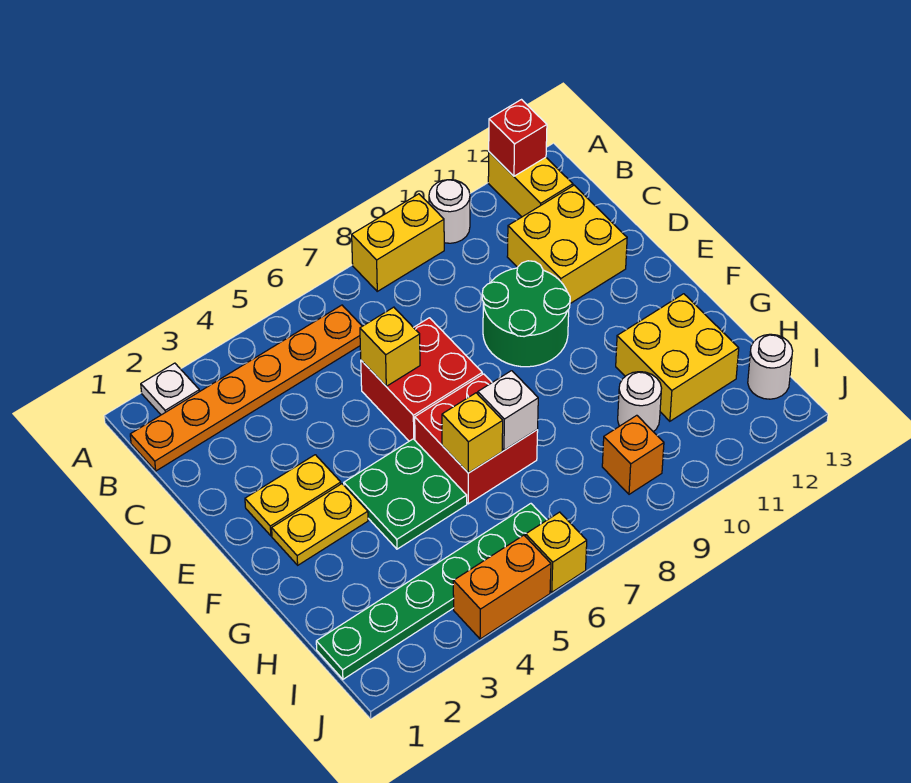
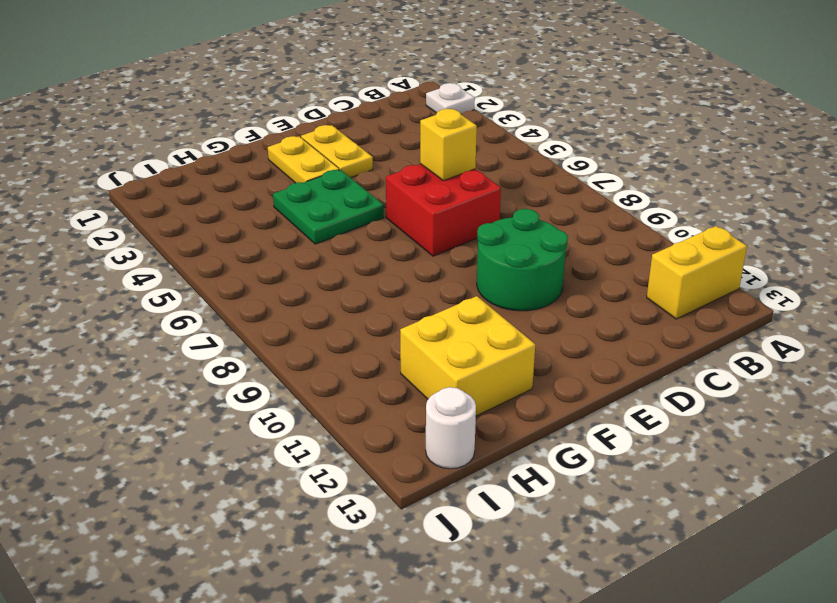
none -> yellow brick A8:A9 level 1
none -> white round brick A10 level 1
none -> orange plate B1:B6 level 1

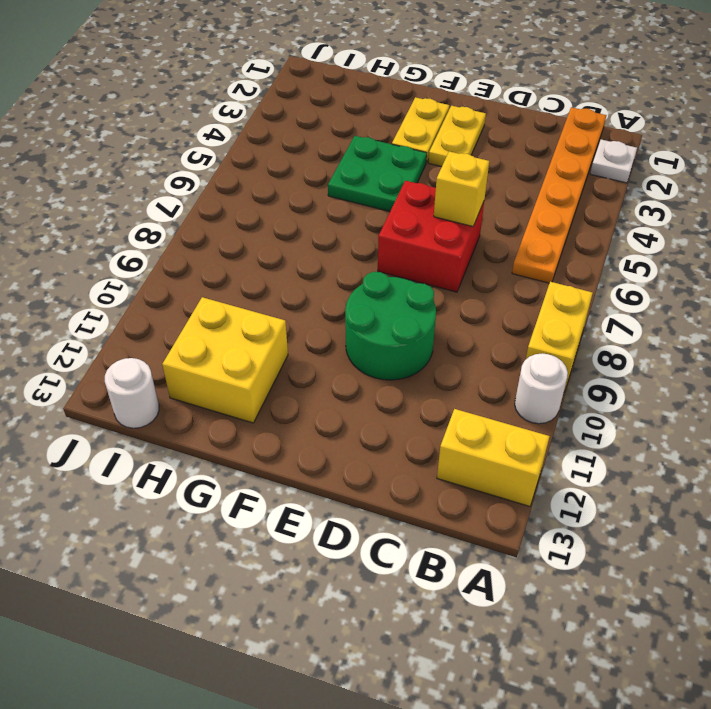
none -> yellow brick C11:D12 level 1
none -> red brick F6:G7 level 1
none -> white round brick H10 level 1

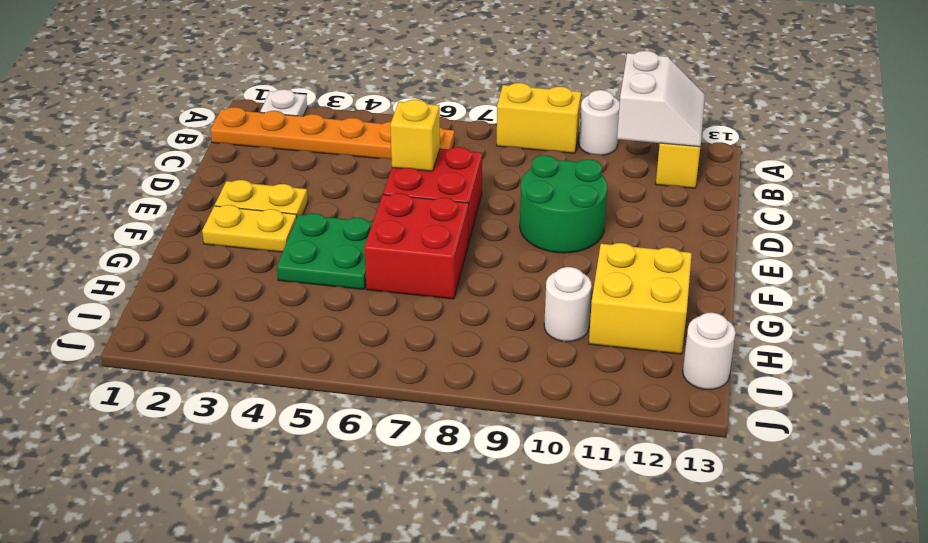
white slope A11:B12 level 2 top 11 -> red brick A12 level 2
none -> yellow brick C11:D12 level 1
none -> green plate I1:I6 level 1
none -> orange brick I9 level 1

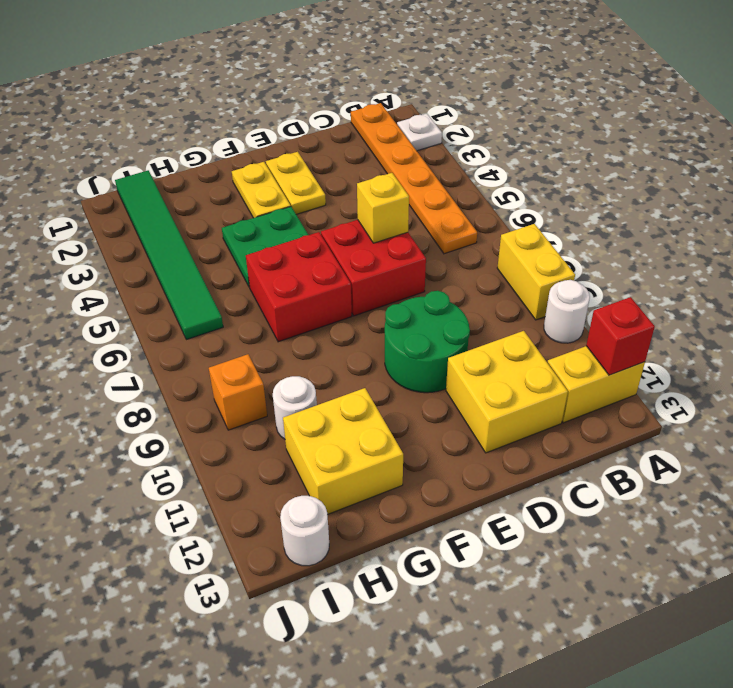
green tile I1:I6 level 1 -> green plate I1:I6 level 1
none -> orange brick J4:J5 level 1
none -> yellow brick J6 level 1
none -> yellow brick G6 level 2

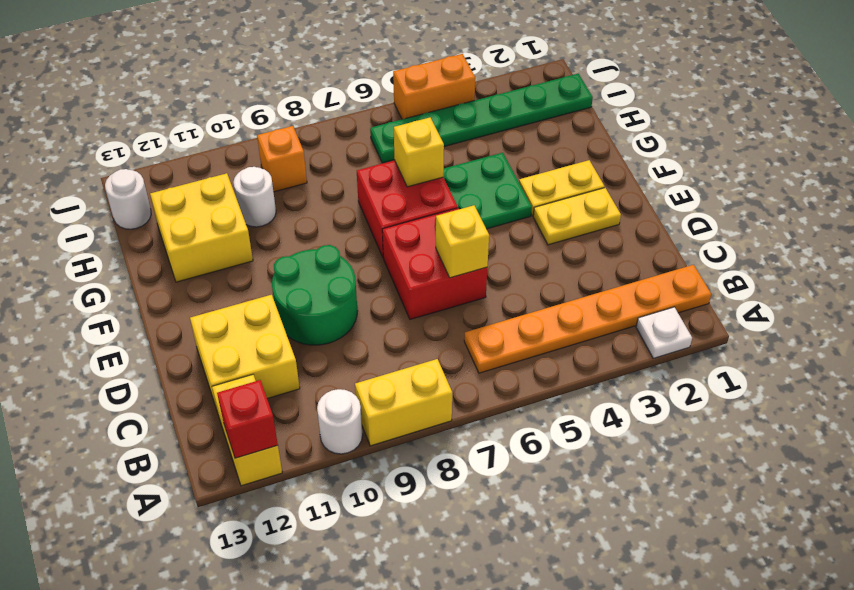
none -> yellow brick J6 level 1
none -> white brick G7 level 2

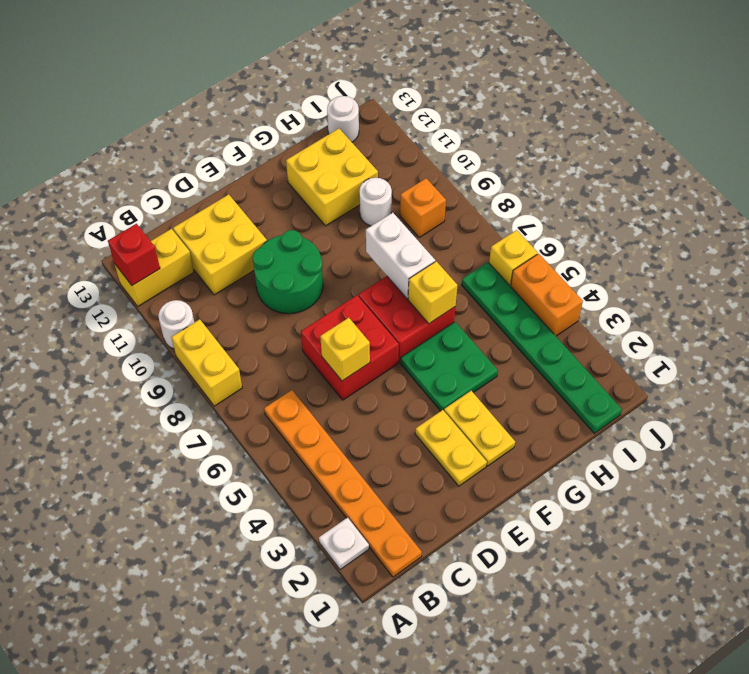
white brick G7:G8 level 2 -> white brick G7 level 2

